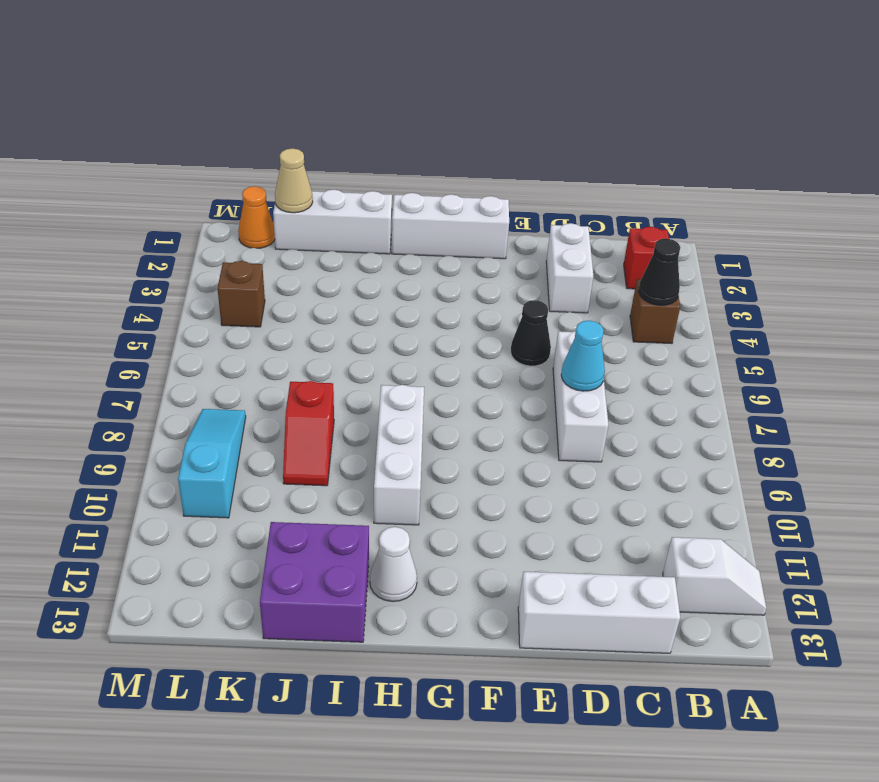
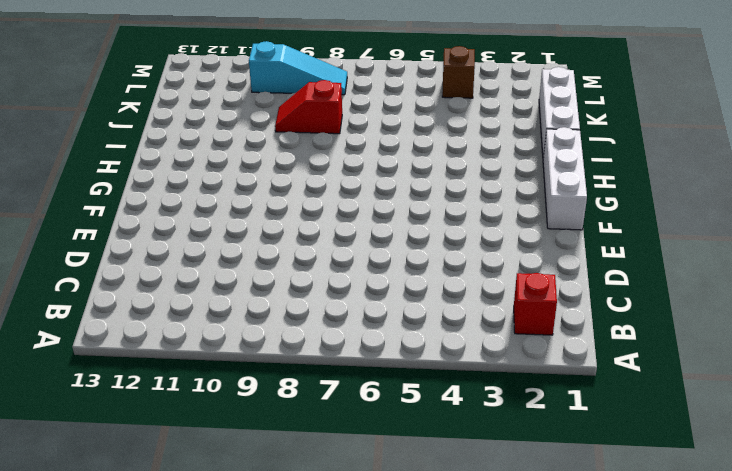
none -> white slope A12:B12 level 1 top B
none -> brown brick B4 level 1
none -> white brick C13:E13 level 1

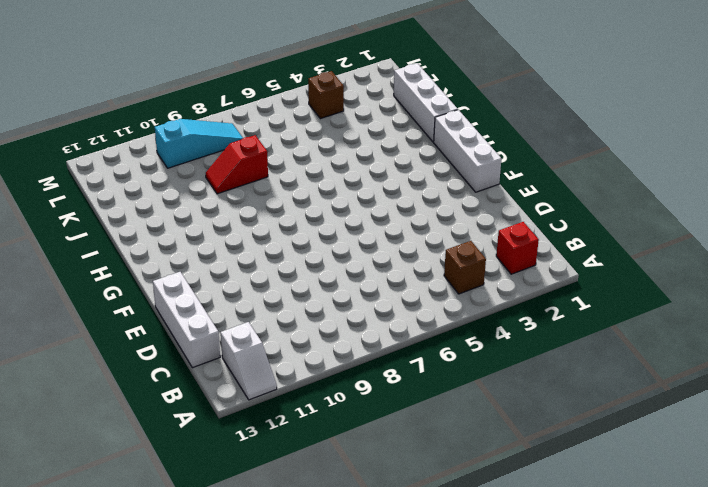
none -> white brick D2:D3 level 1
none -> white brick D6:D8 level 1
none -> black cone E5 level 1

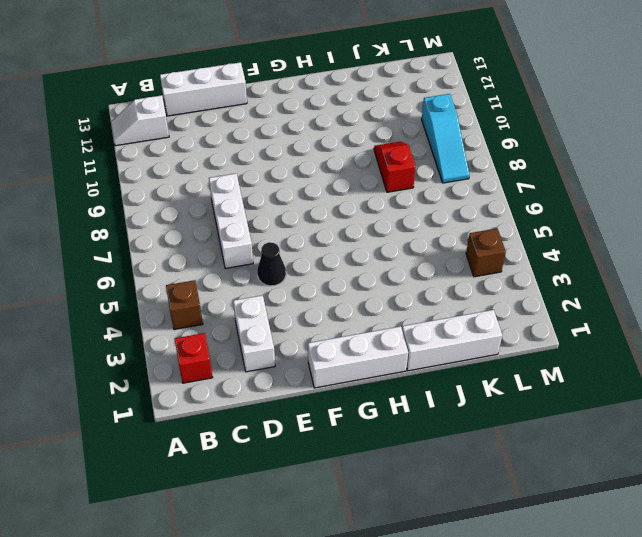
none -> white brick H8:H10 level 1
none -> white cone H12 level 1
none -> purple brick I12:J13 level 1

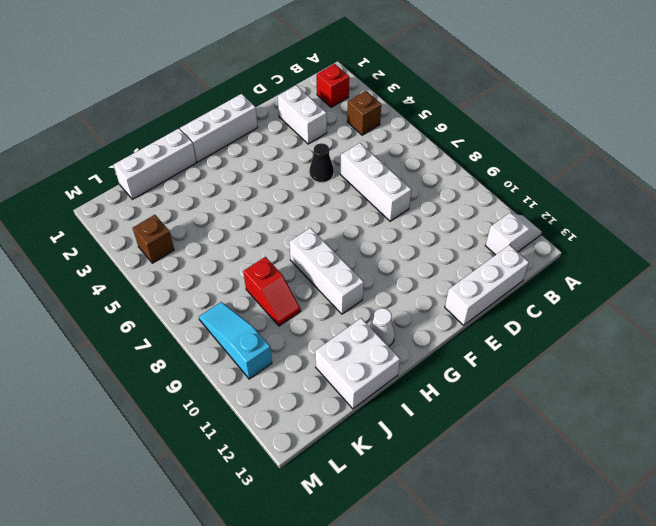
white brick I12:J13 level 1 -> purple brick I12:J13 level 1
none -> orange cone L1 level 1
none -> black cone B4 level 2
none -> cyan cone D7 level 2

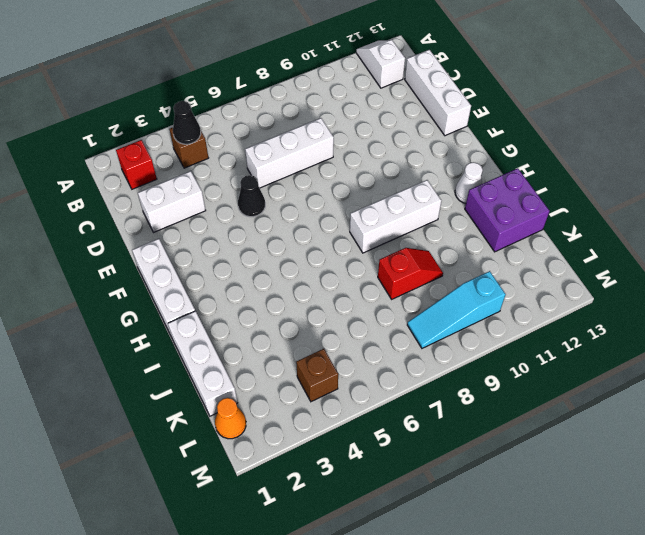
none -> cyan cone D7 level 2
none -> tan cone K1 level 2

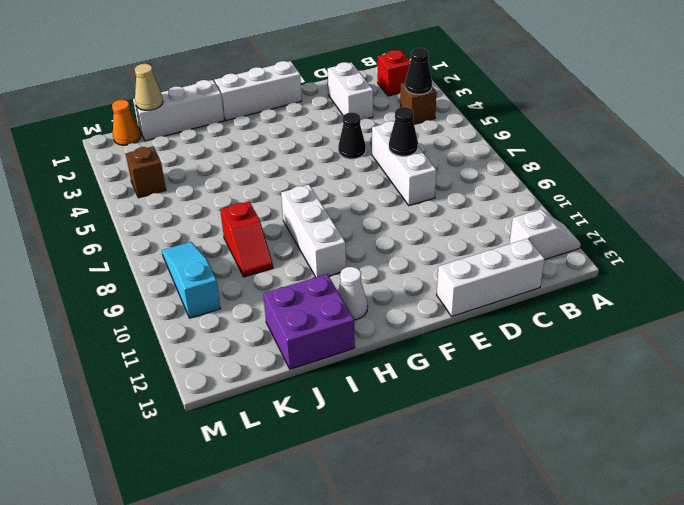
black cone D7 level 2 -> cyan cone D7 level 2

